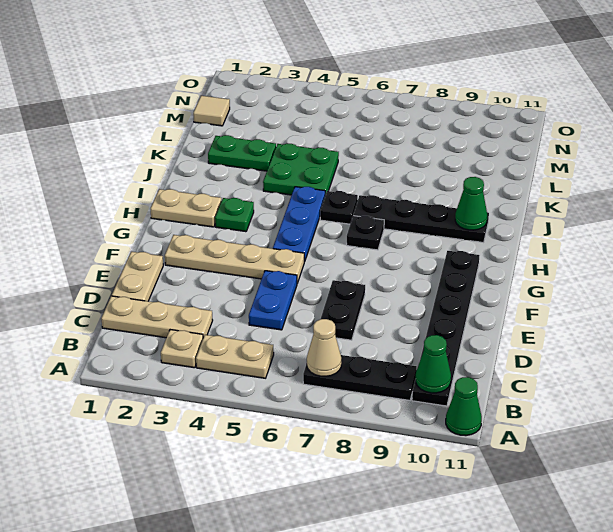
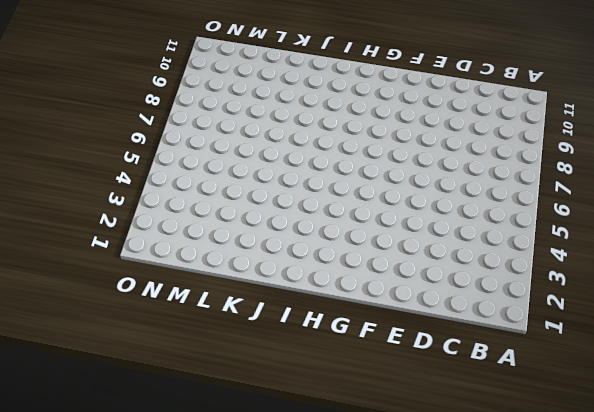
none -> green cone A11 level 1
none -> tan plate B3 level 1
none -> tan plate B4:B5 level 1

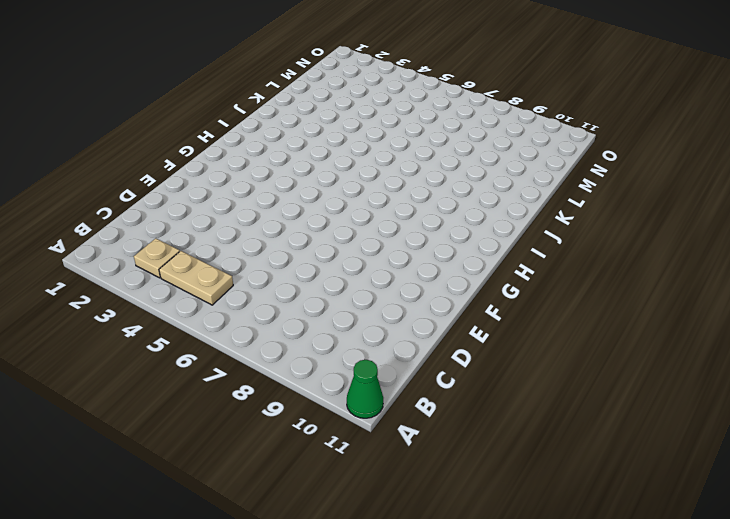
none -> black plate B7:B9 level 1
none -> black plate B10:G10 level 1
none -> tan plate C1:C3 level 1

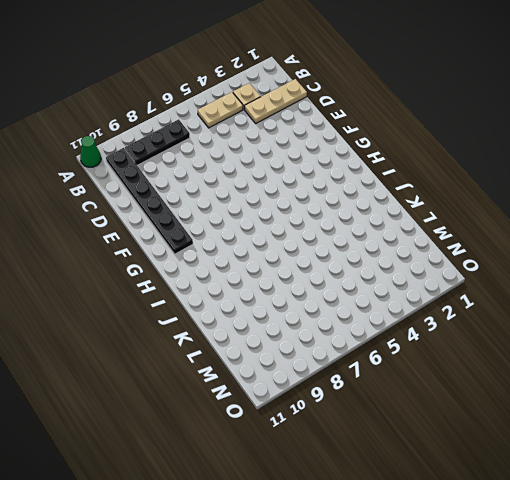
none -> tan plate D1:E1 level 1
none -> blue plate D5:E5 level 1
none -> black plate D7:E7 level 1

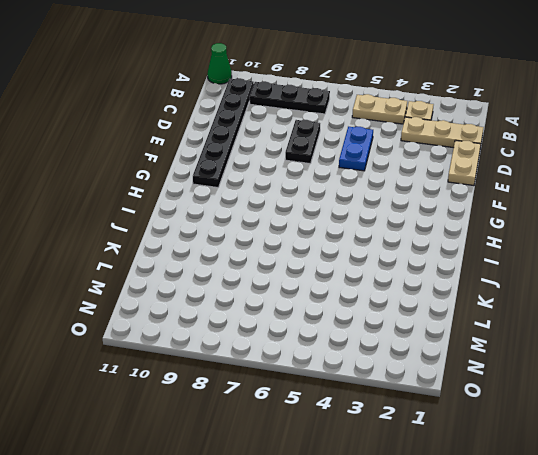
none -> tan plate F2:F5 level 1
none -> blue plate G5:I5 level 1
none -> tan plate H1:H2 level 1

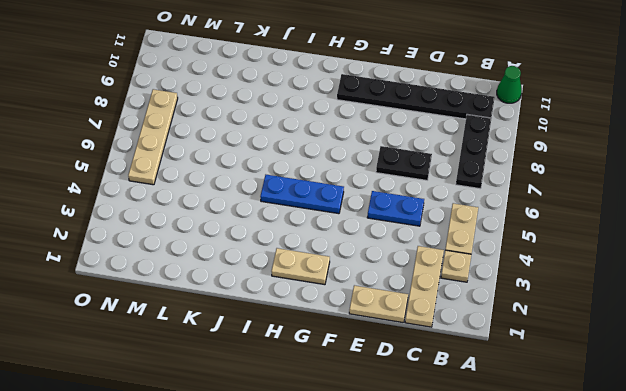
tan plate G2:H2 level 1 -> tan plate H1:H2 level 1
tan plate N5:N8 level 1 -> tan plate F2:F5 level 1
none -> green plate H3 level 1
none -> black plate H7 level 1
none -> black plate I6 level 1

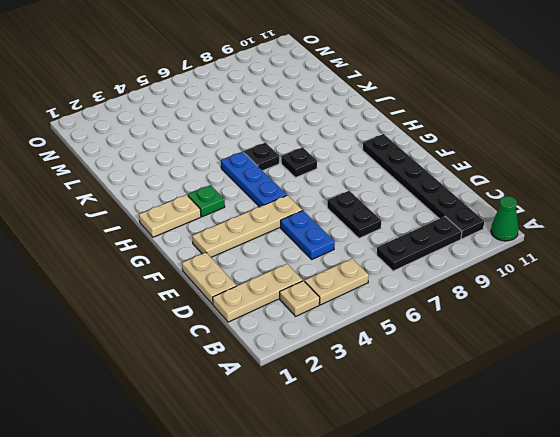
none -> black plate I7:I10 level 1
none -> green plate J4:K5 level 1
none -> green plate K2:K3 level 1

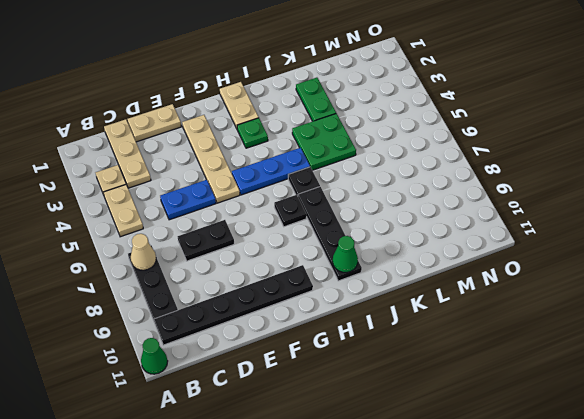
none -> tan tile M1 level 1
none -> green cone B10 level 2

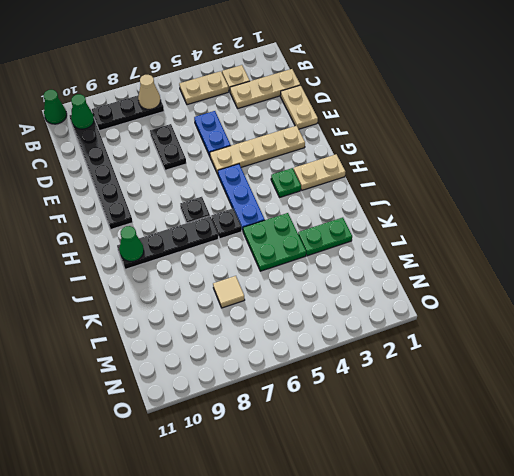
tan tile L7 level 1 -> tan tile M1 level 1

